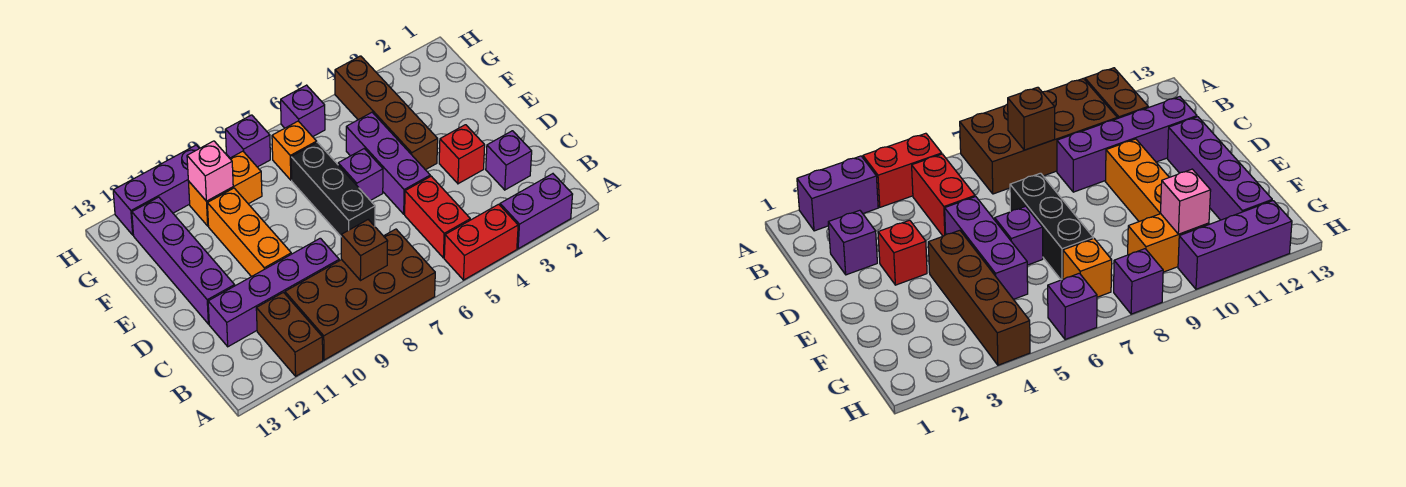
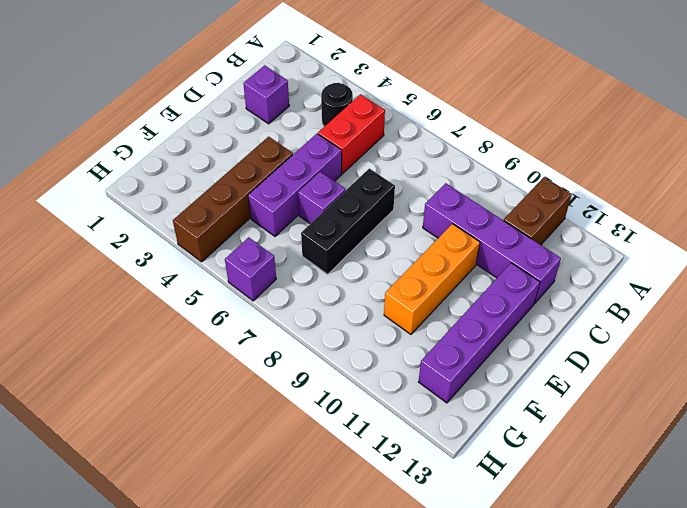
black round brick B4 level 1 -> none
none -> purple brick A2:A3 level 1
none -> red brick A4:A5 level 1
none -> brown brick A7:B10 level 1

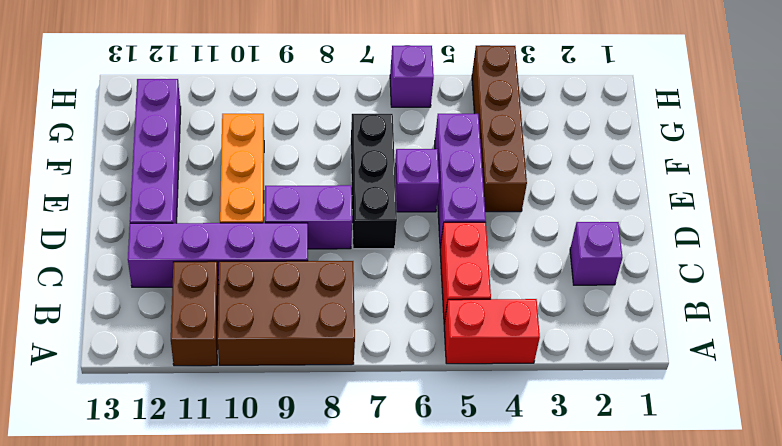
brown brick A8:B10 level 1 -> brown brick A7:B10 level 1
purple brick D8:D9 level 1 -> purple brick A2:A3 level 1
none -> red brick D3 level 1
none -> orange brick G7 level 1
none -> orange brick G9:G10 level 1

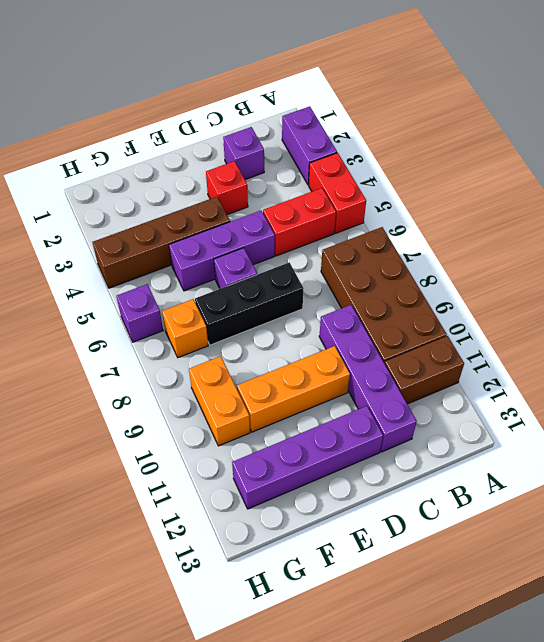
none -> purple brick H8 level 1
none -> purple brick H10:H12 level 1
none -> brown brick B8 level 2

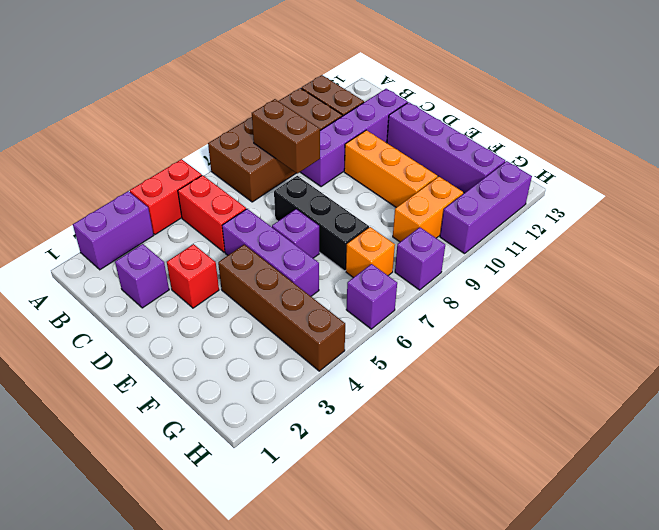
brown brick B8:C8 level 2 -> brown brick B8 level 2
none -> pink brick G10 level 2

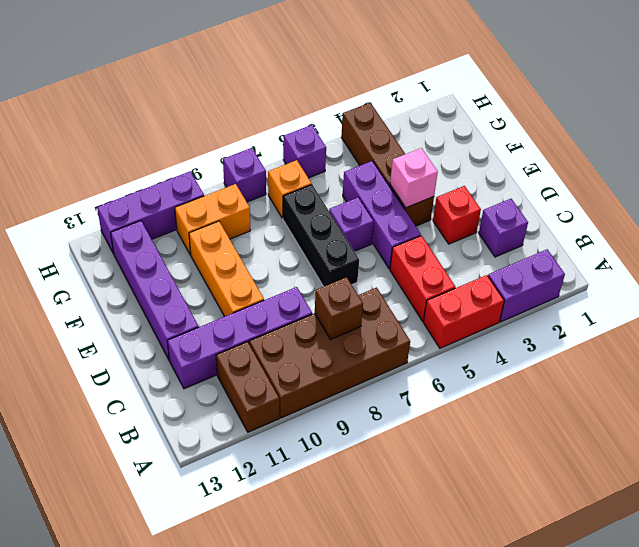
pink brick E4 level 2 -> pink brick G10 level 2

